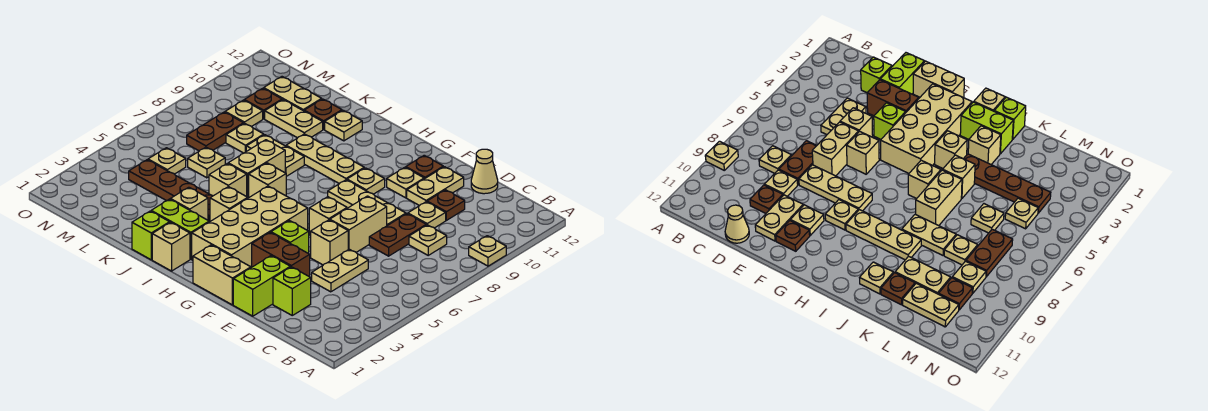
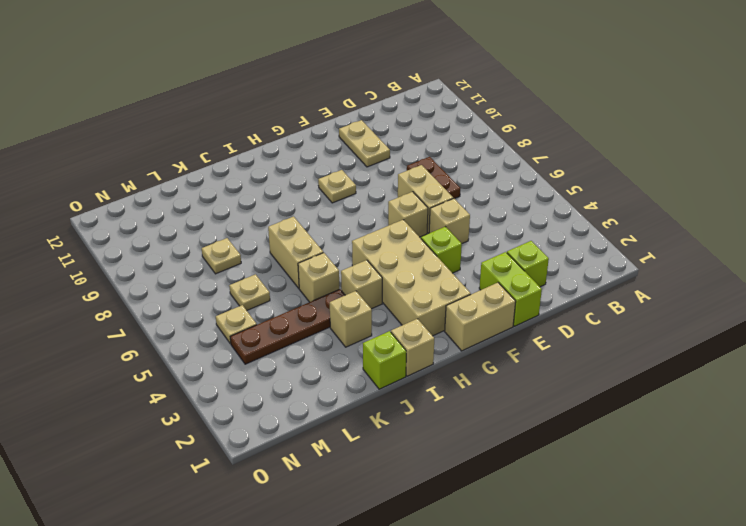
none -> tan plate A9 level 1
none -> tan plate C8 level 1
none -> tan plate D4:D5 level 1
none -> tan plate D9 level 1

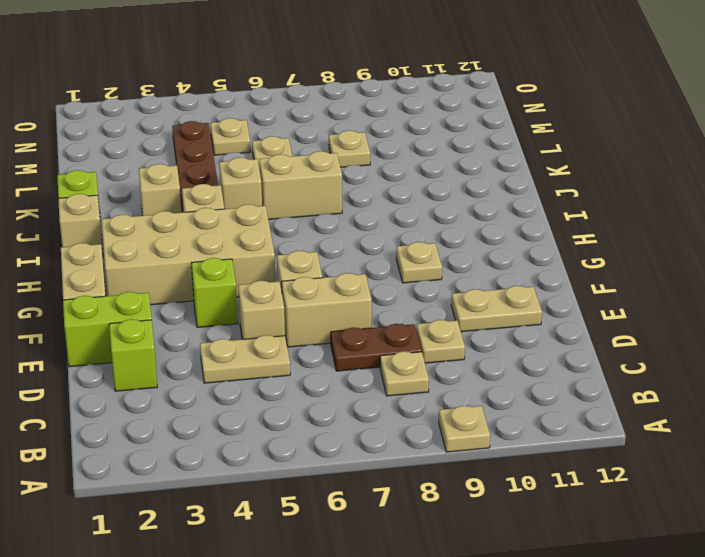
none -> brown plate D10 level 1
none -> tan cone D12 level 1
none -> brown brick E3:F3 level 1
none -> tan plate E8:G8 level 1

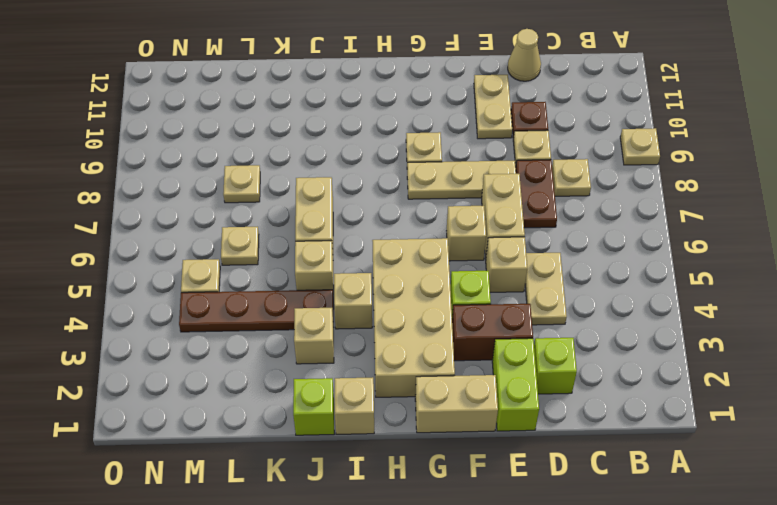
none -> tan plate F10 level 1
none -> brown plate F11 level 1
none -> tan plate H9:J9 level 1
none -> lime brick I2:J2 level 1

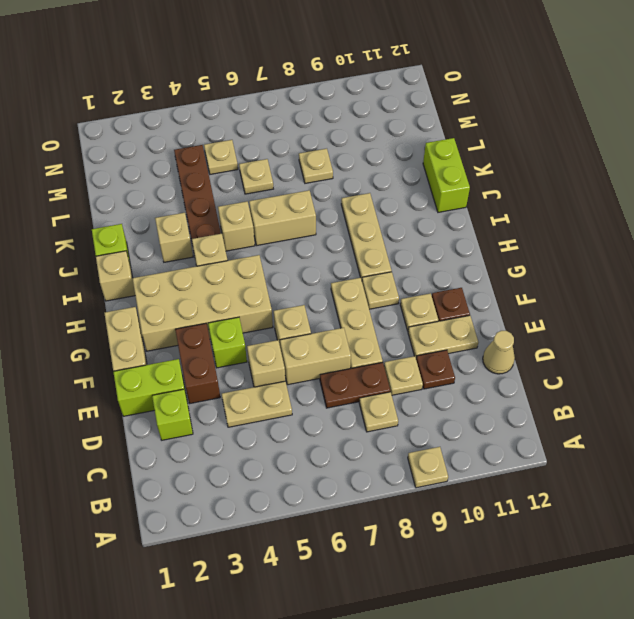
lime brick J12:K12 level 1 -> lime brick I2:J2 level 1
none -> tan brick I6 level 1
none -> tan plate J8:K8 level 1
none -> tan plate J11 level 1
none -> tan plate K10:L10 level 1

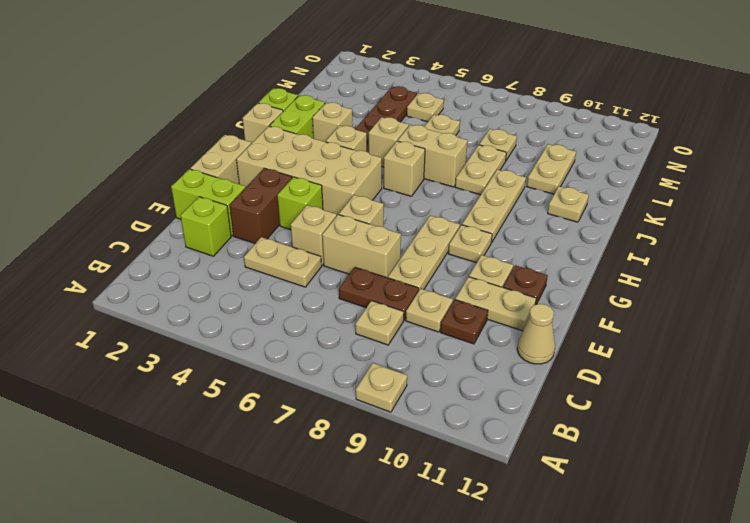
none -> brown plate K11 level 1
none -> tan plate L11:M11 level 1
none -> brown plate M7:M8 level 1
none -> tan plate M9 level 1

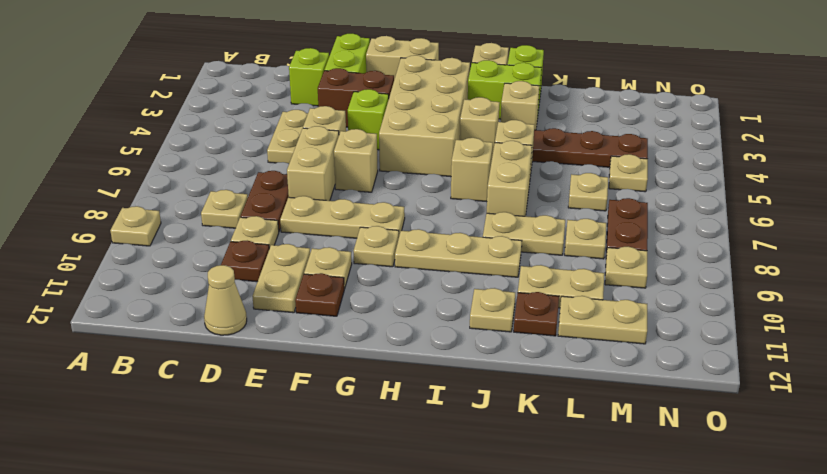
none -> brown plate M10 level 1

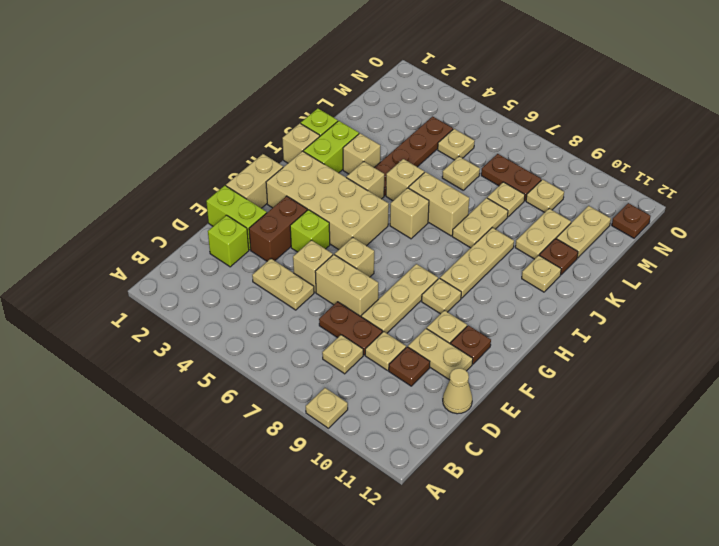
brown plate N12 level 1 -> brown plate M10 level 1

